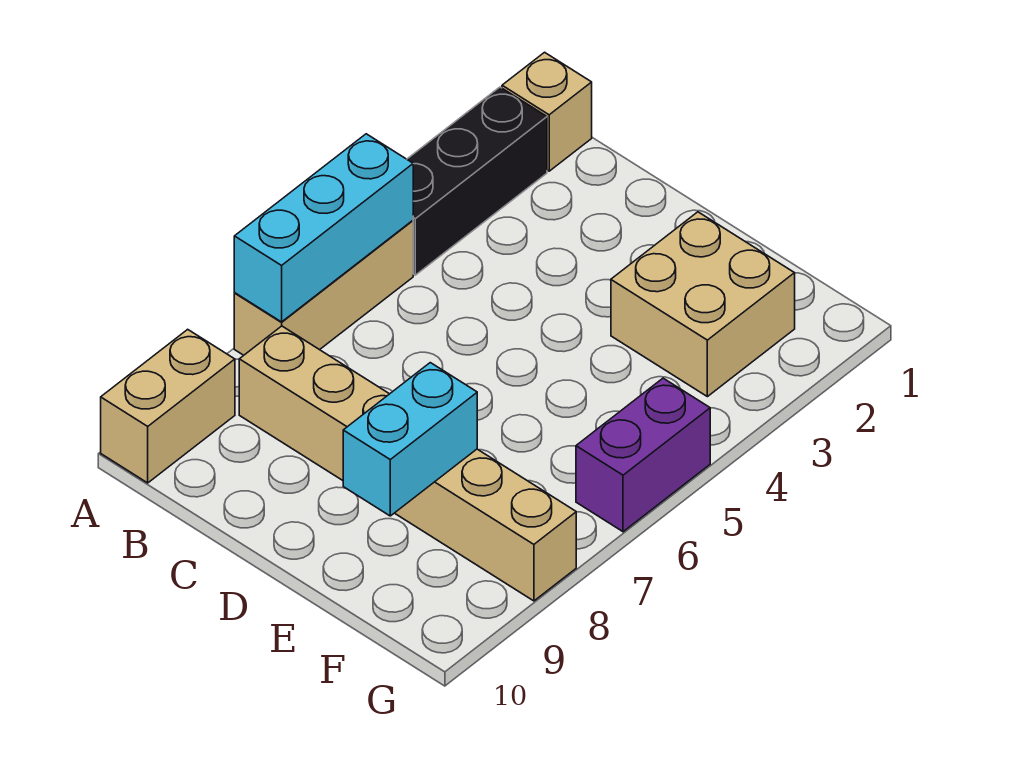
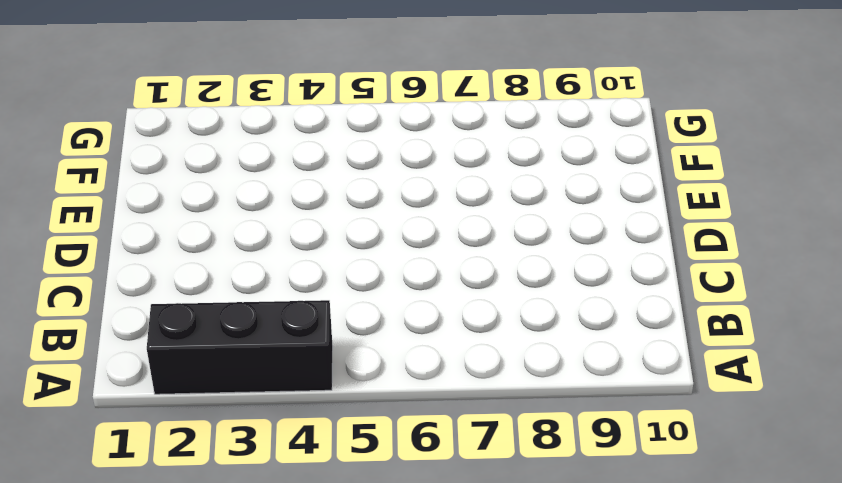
none -> tan brick A1 level 1
none -> tan brick A5:A7 level 1

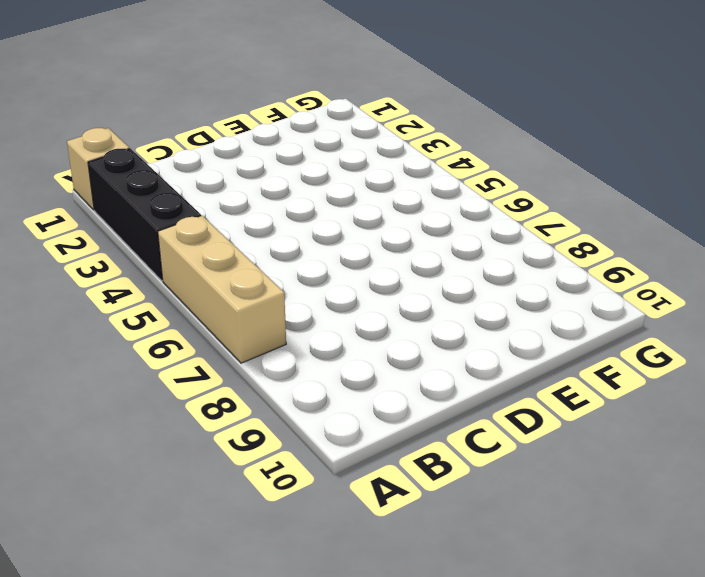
none -> tan brick A9:A10 level 1
none -> tan brick B8:G8 level 1

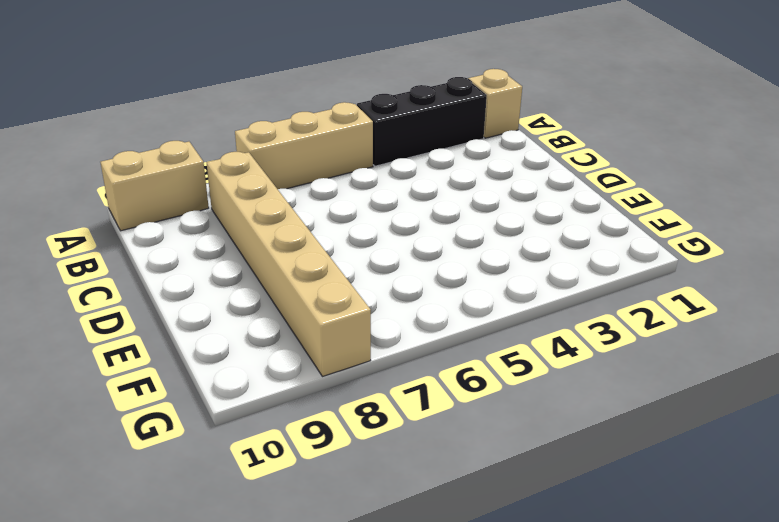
none -> tan brick E2:F3 level 1
none -> purple brick G5:G6 level 1

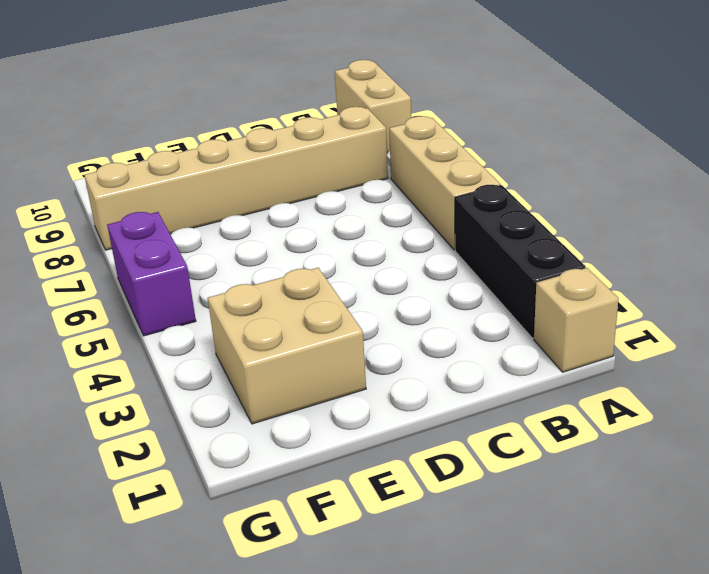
none -> cyan brick A5:A7 level 2
none -> cyan brick E8:E9 level 2

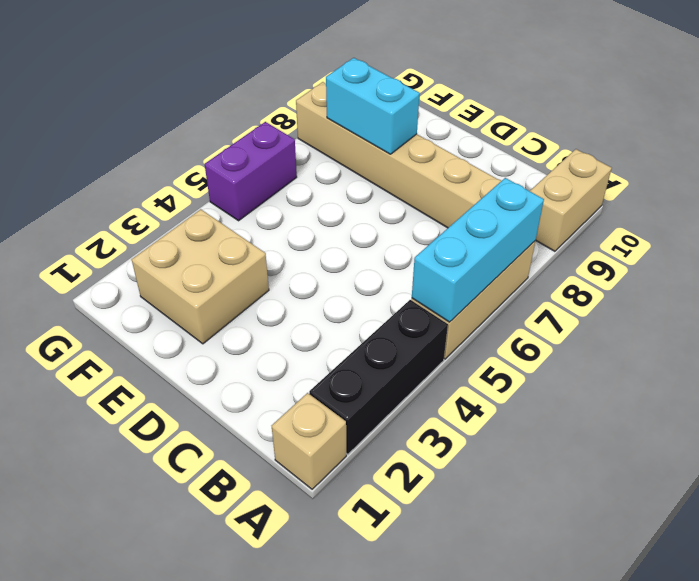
cyan brick E8:F8 level 2 -> cyan brick E8:E9 level 2

